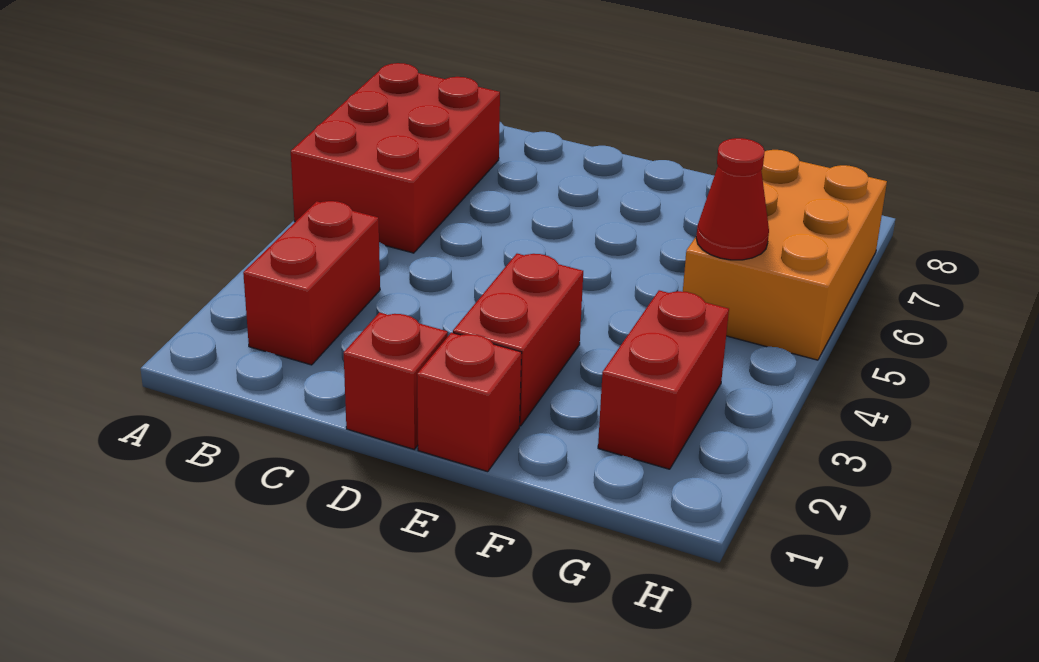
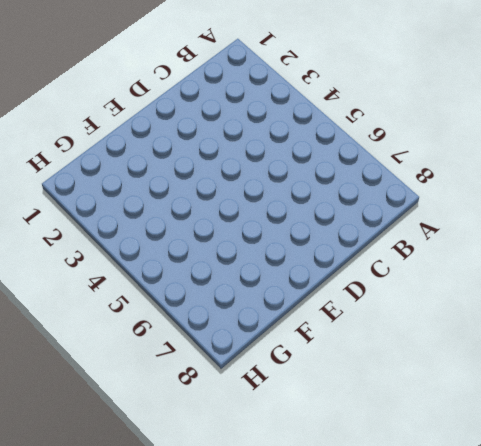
none -> red brick A5:B7 level 1
none -> red brick B2:B3 level 1

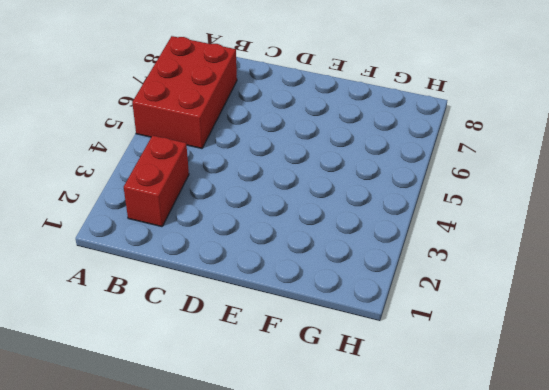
none -> red brick D1 level 1
none -> red brick E1 level 1

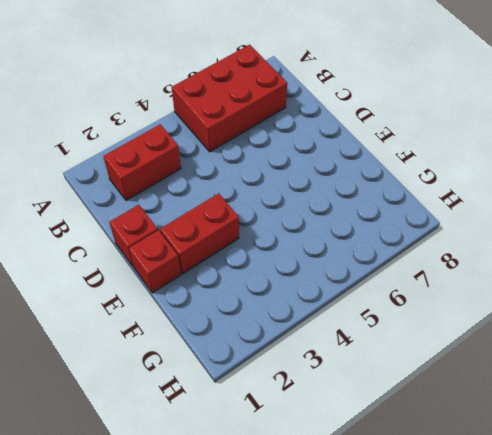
none -> red brick G2:G3 level 1
none -> orange brick G5:H7 level 1

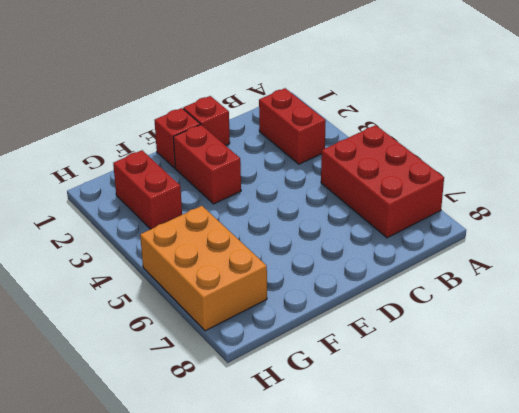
none -> red cone G5 level 2

